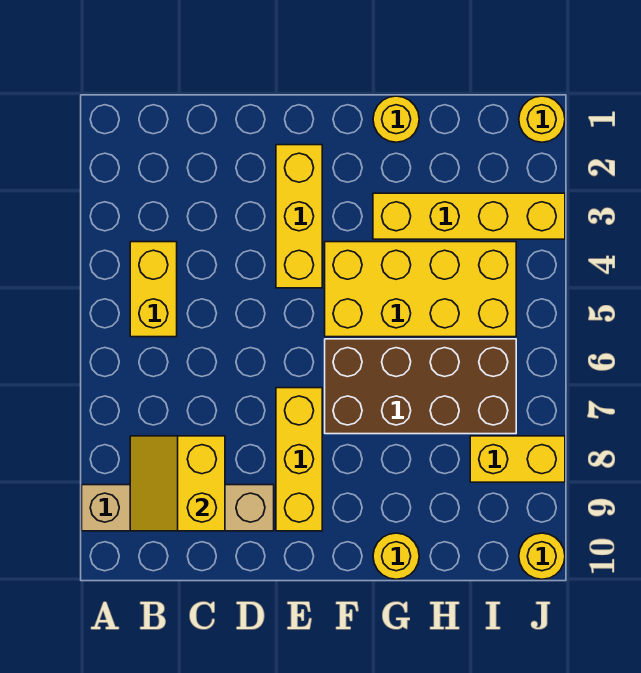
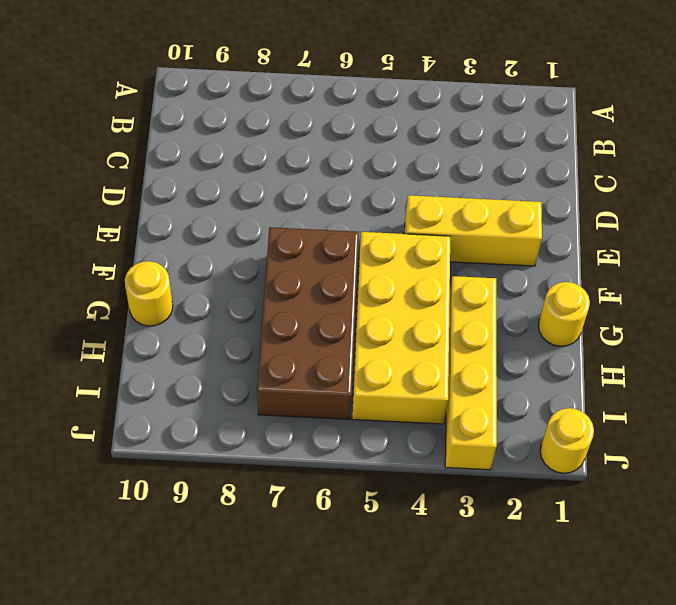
none -> tan brick A9:D9 level 1
none -> yellow brick B4:B5 level 1
none -> yellow brick E7:E9 level 1

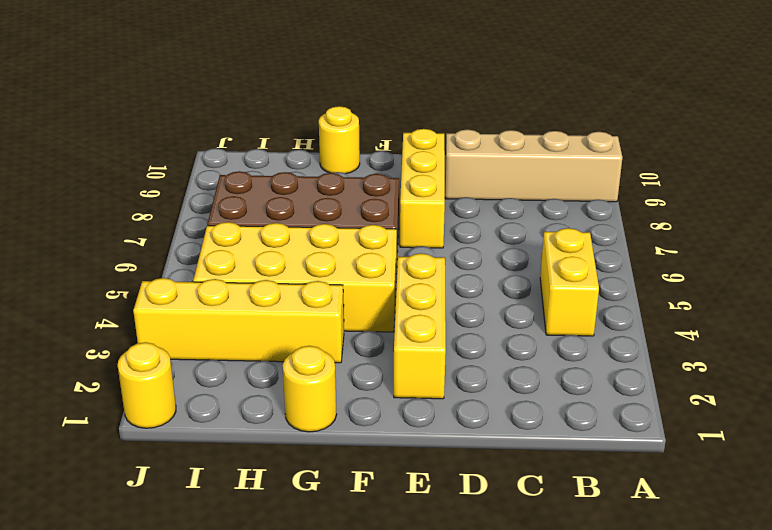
none -> yellow brick I8:J8 level 1
none -> yellow round brick J10 level 1
none -> yellow slope B8:C9 level 2 top C

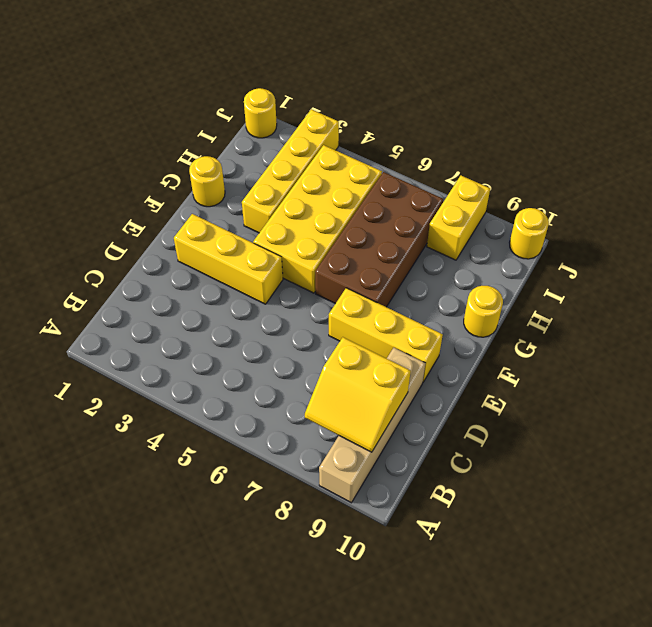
none -> yellow brick B4:B5 level 1

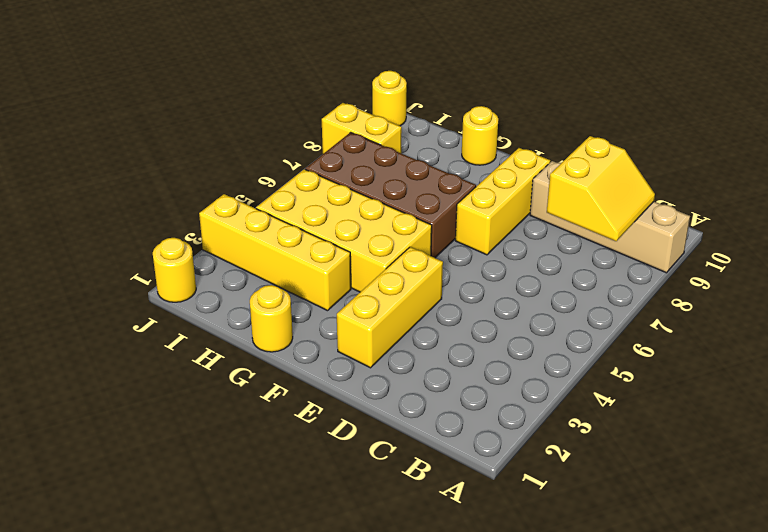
none -> yellow brick B4:B5 level 1

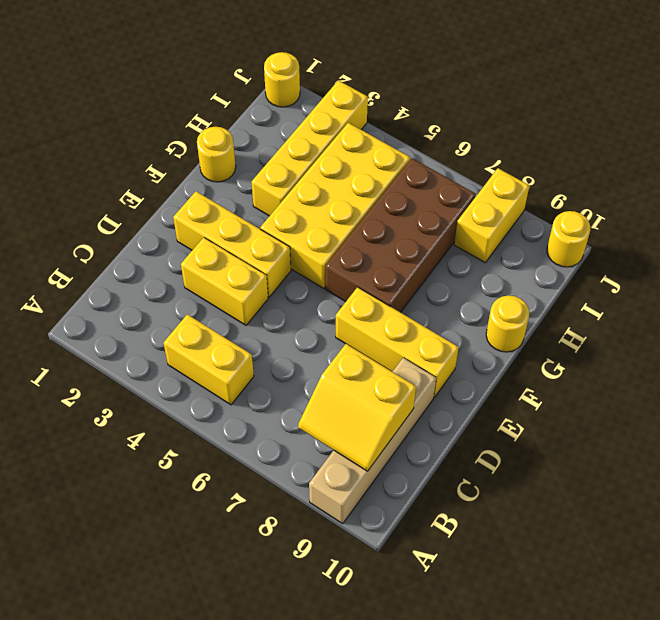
yellow brick D3:D4 level 1 -> none

